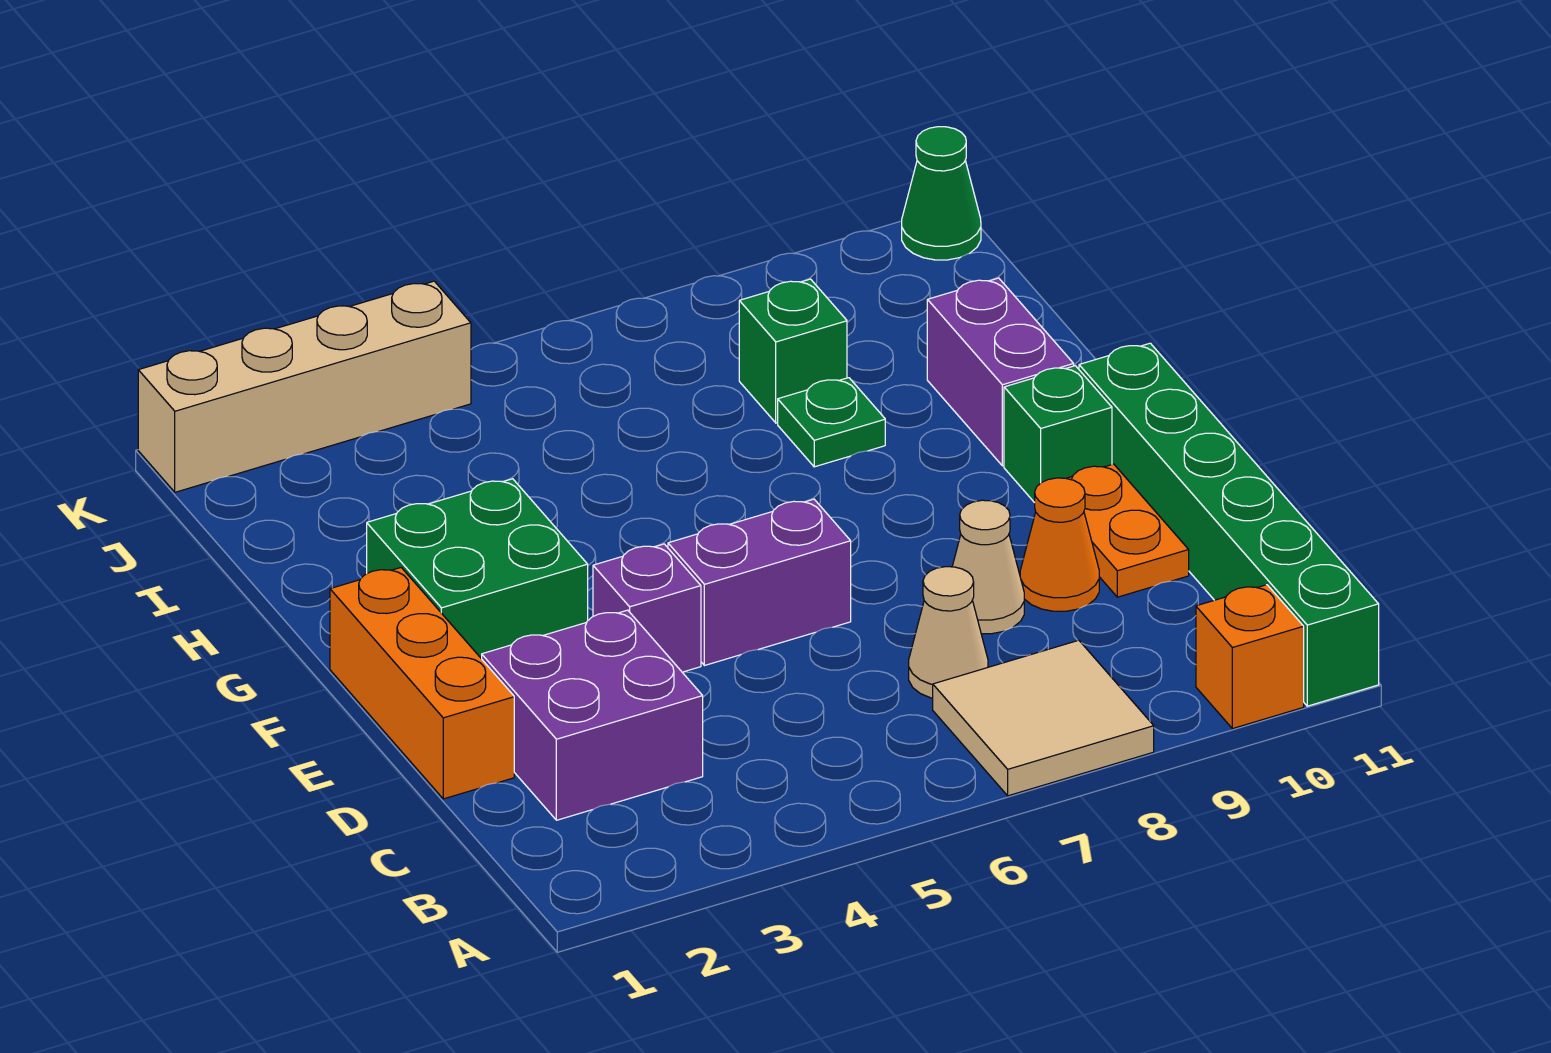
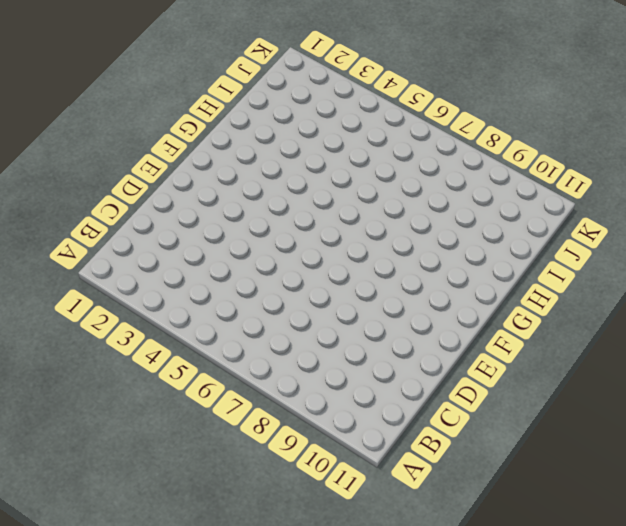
none -> tan tile A7:B8 level 1
none -> orange brick A10 level 1
none -> green brick A11:F11 level 1

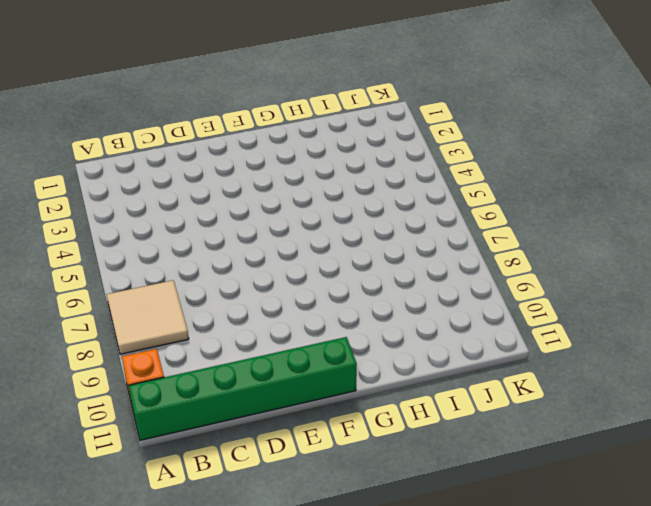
none -> purple brick C2:D3 level 1
none -> tan cone C7 level 1
none -> orange brick D1:F1 level 1

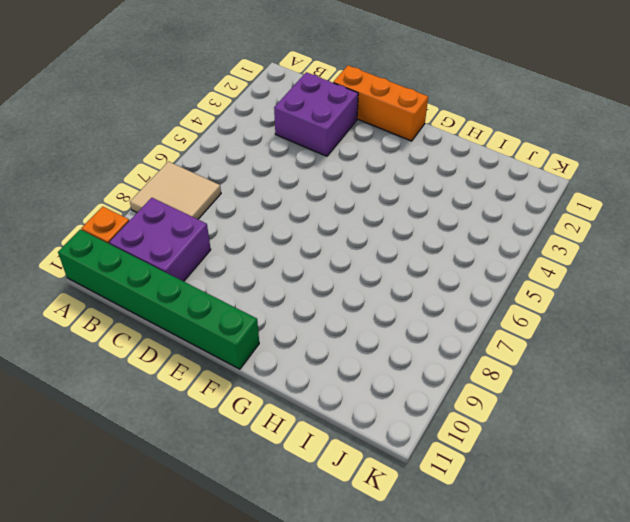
purple brick B9:C10 level 1 -> none
none -> tan cone C7 level 1
none -> tan cone D8 level 1
none -> orange cone D9 level 1

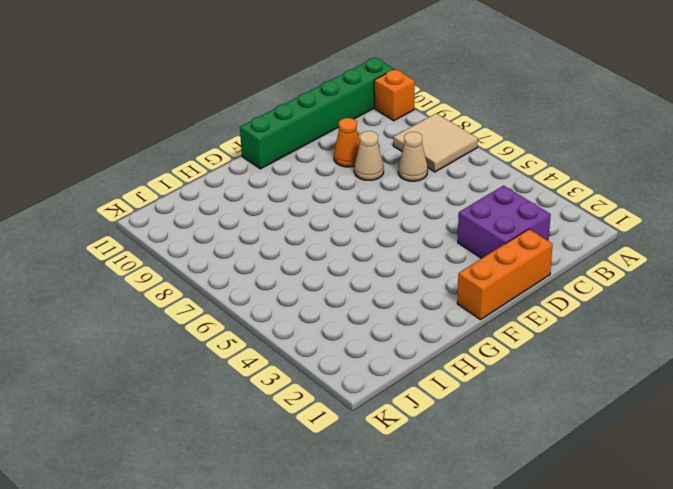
none -> orange plate D10:E10 level 1
none -> purple brick E4 level 1
none -> purple brick E5:E6 level 1

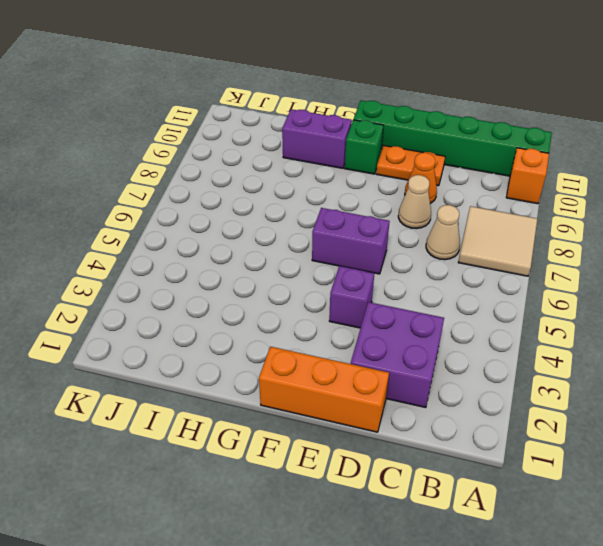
purple brick E6:F6 level 1 -> purple brick E5:E6 level 1
none -> green brick F2:G3 level 1
none -> green plate H8 level 1
none -> green brick I8 level 1

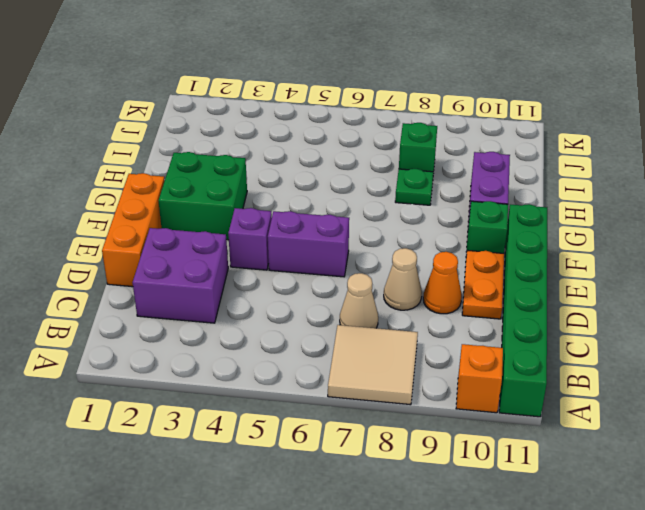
none -> tan brick K1:K4 level 1
none -> green cone K11 level 1

